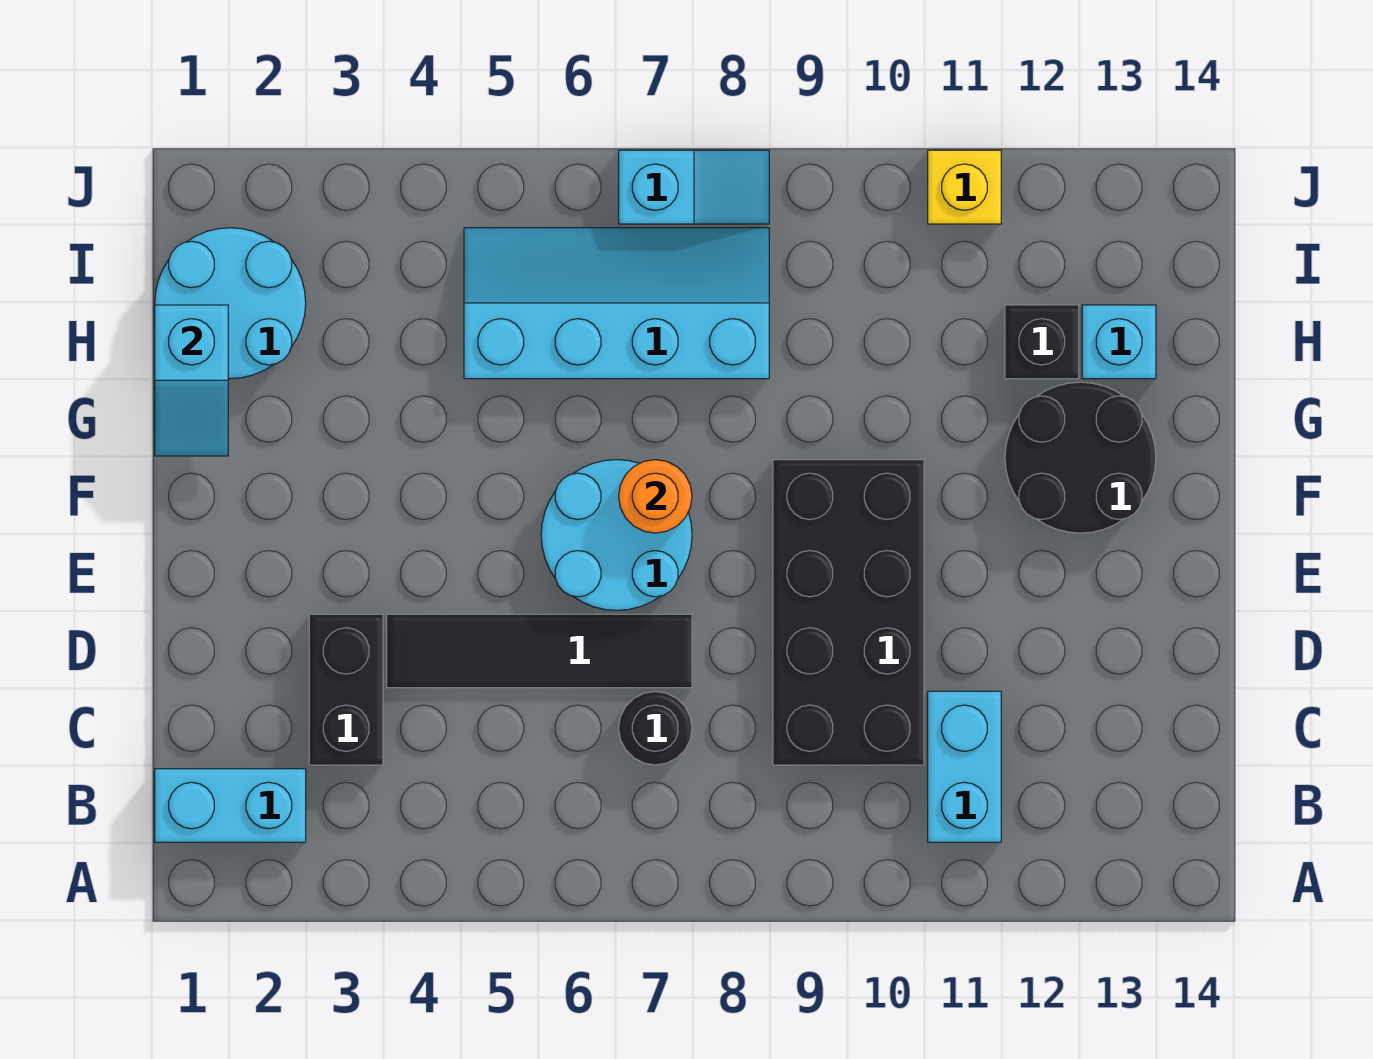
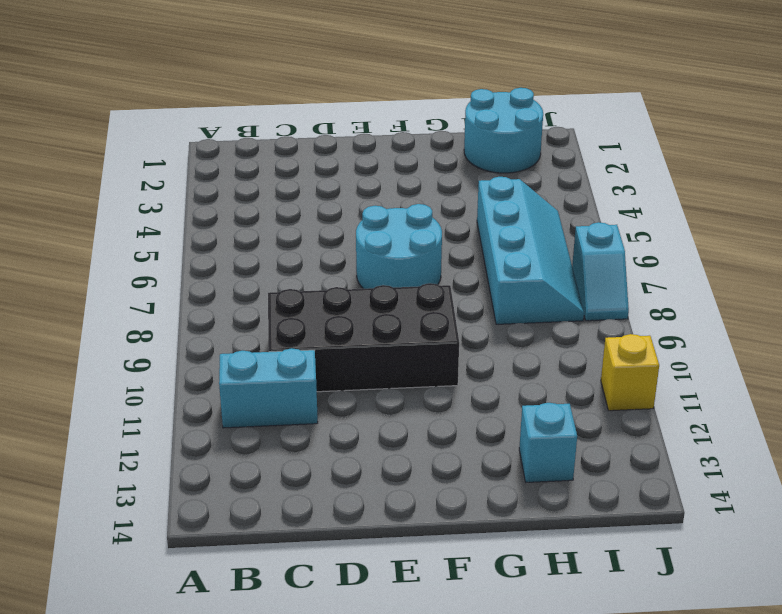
none -> cyan brick B1:B2 level 1
none -> black brick C3:D3 level 1
none -> black round brick C7 level 1

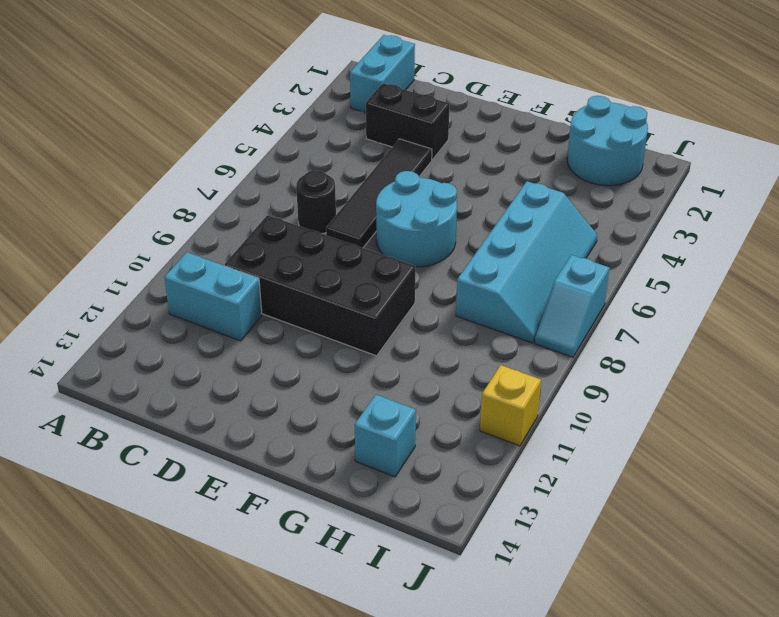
none -> black round brick F12:G13 level 1
none -> black brick H12 level 1
none -> orange round brick F7 level 2

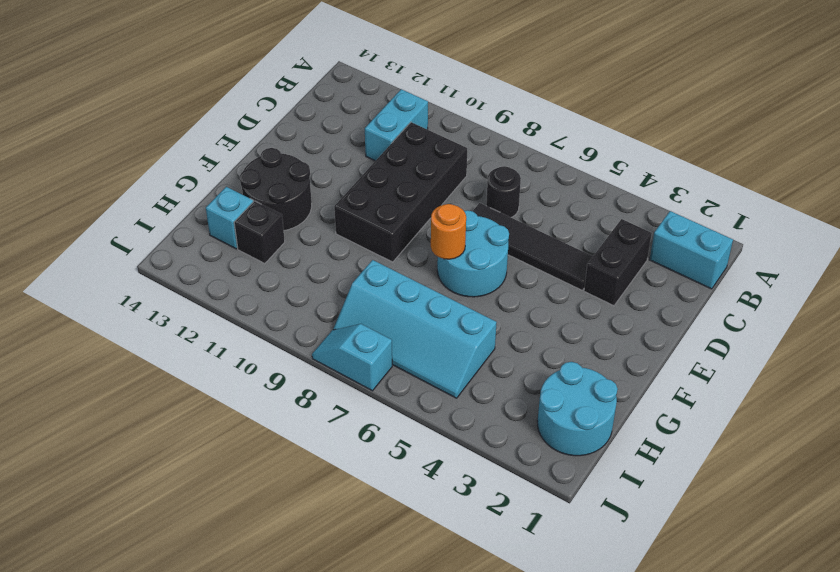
none -> yellow brick J11 level 1
none -> cyan slope G1:H1 level 2 top H

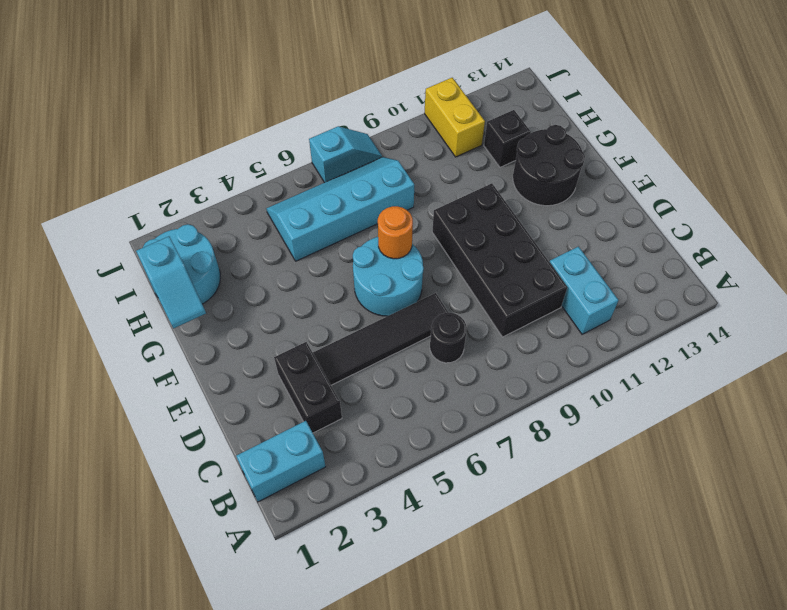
yellow brick I11:J11 level 1 -> yellow brick J11 level 1
none -> cyan brick H13 level 1

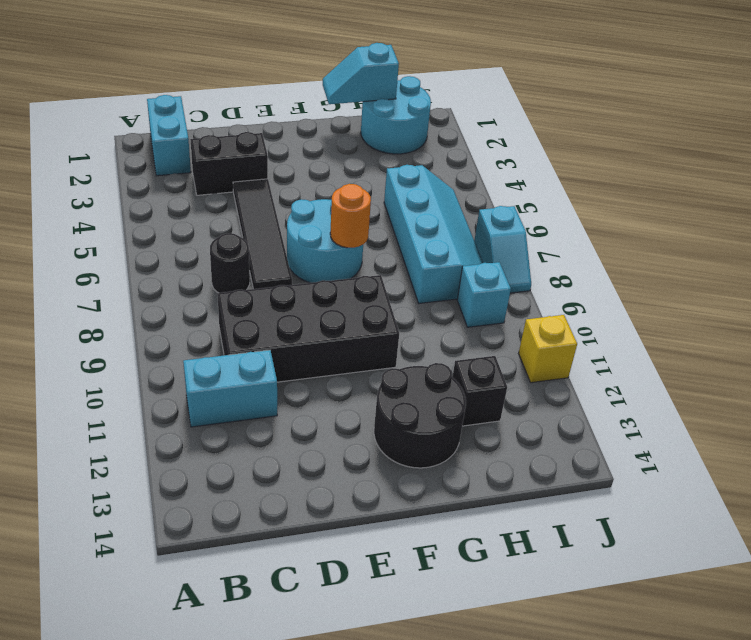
cyan brick I9 level 1 -> cyan brick H13 level 1

